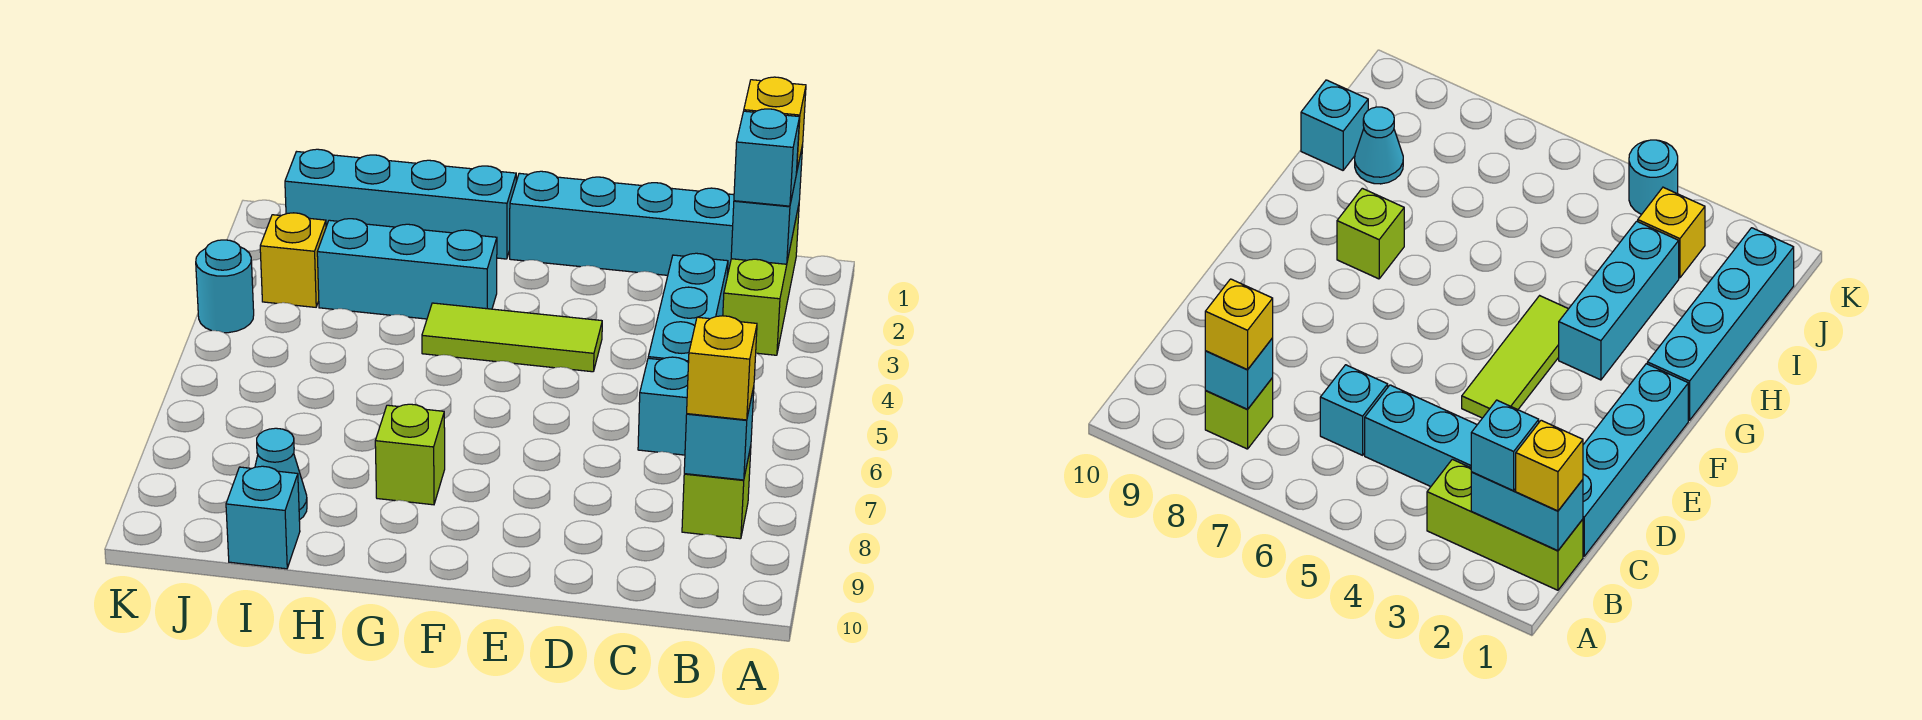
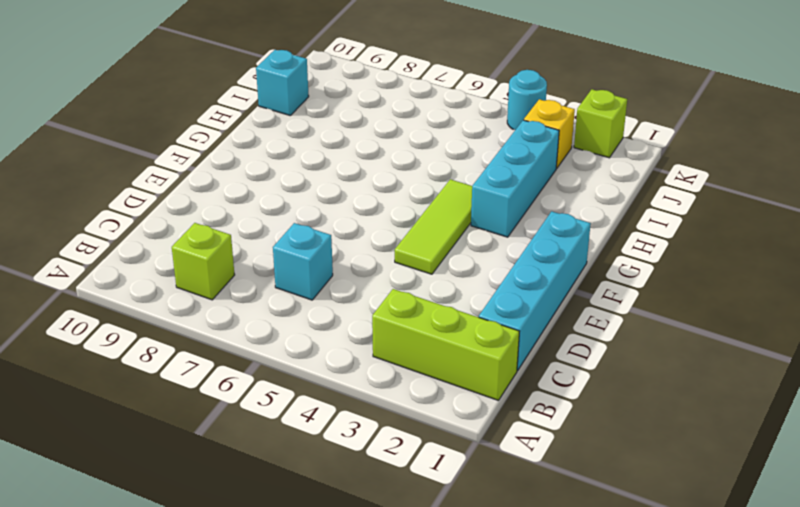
lime brick K2 level 1 -> lime brick G8 level 1
none -> cyan brick C3:C5 level 1
none -> cyan brick G1:J1 level 1
none -> cyan cone I9 level 1

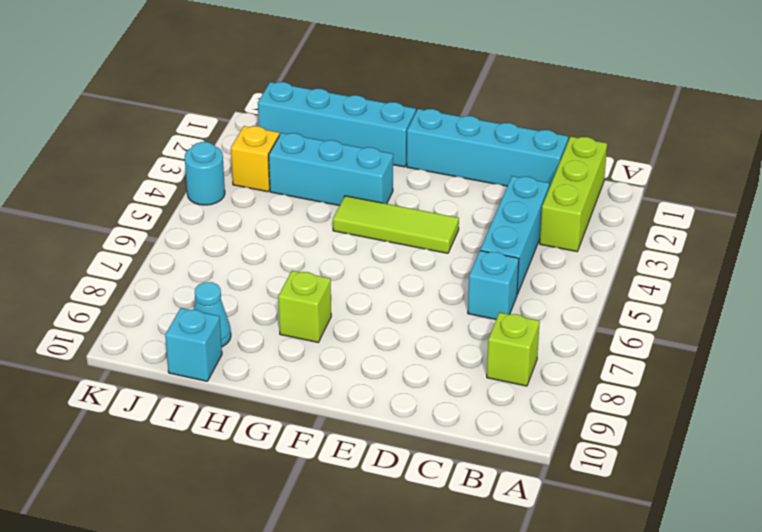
none -> cyan brick B1:B2 level 2
none -> cyan brick B8 level 2
none -> yellow brick B1 level 3

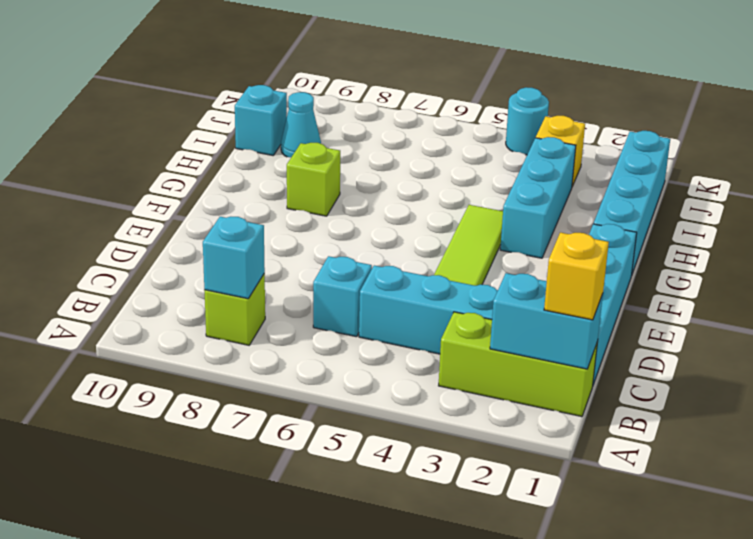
none -> cyan brick B2 level 3
none -> yellow brick B8 level 3

